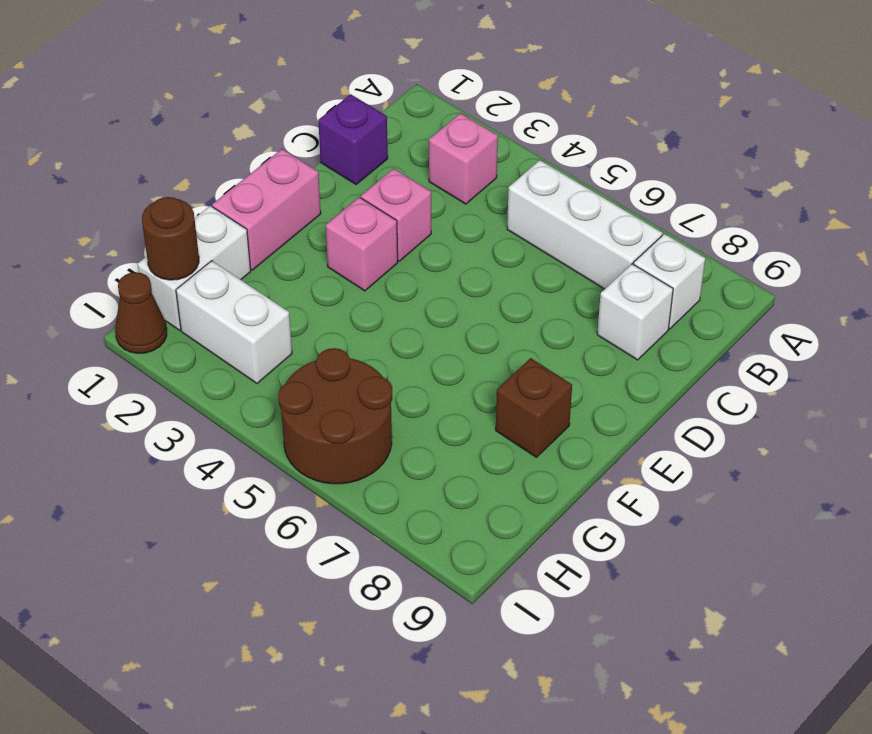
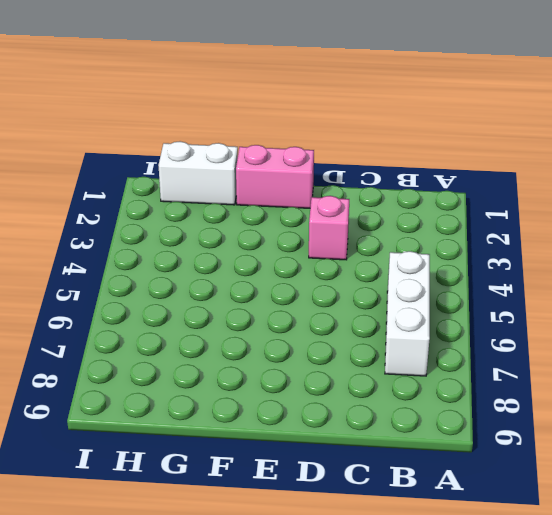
none -> pink brick B3 level 1
none -> white brick B8 level 1
none -> purple brick C1 level 1

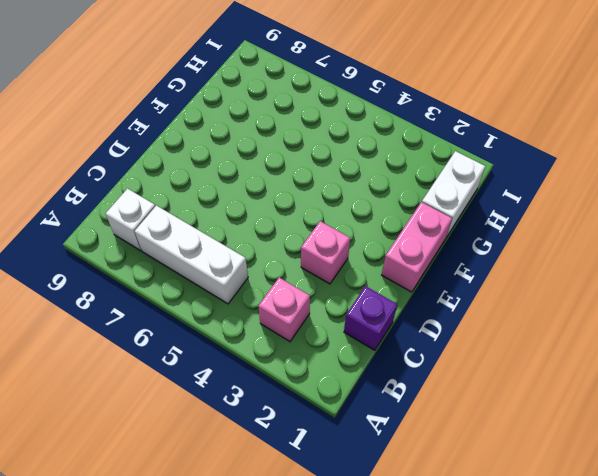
none -> white brick C8 level 1
none -> pink brick E3 level 1
none -> brown brick F8 level 1

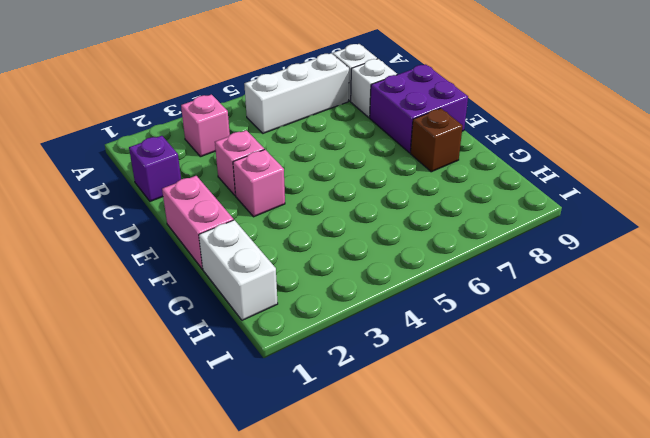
purple brick D8:E9 level 1 -> none
none -> white brick H2:H3 level 1
none -> brown round brick H5:I6 level 1
none -> brown cone I1 level 1

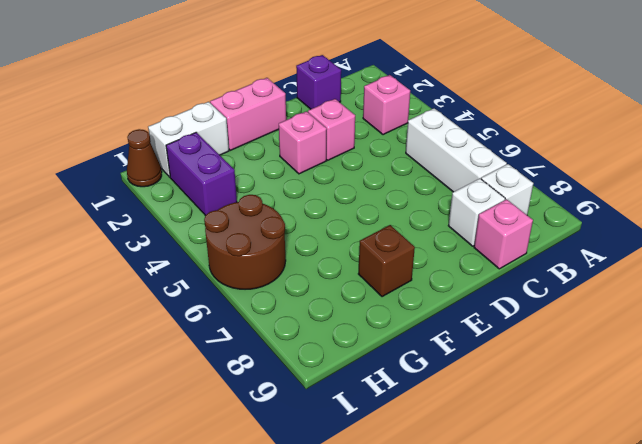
pink brick C9 level 1 -> none
purple brick H2:H3 level 1 -> white brick H2:H3 level 1
none -> brown round brick H1 level 2

